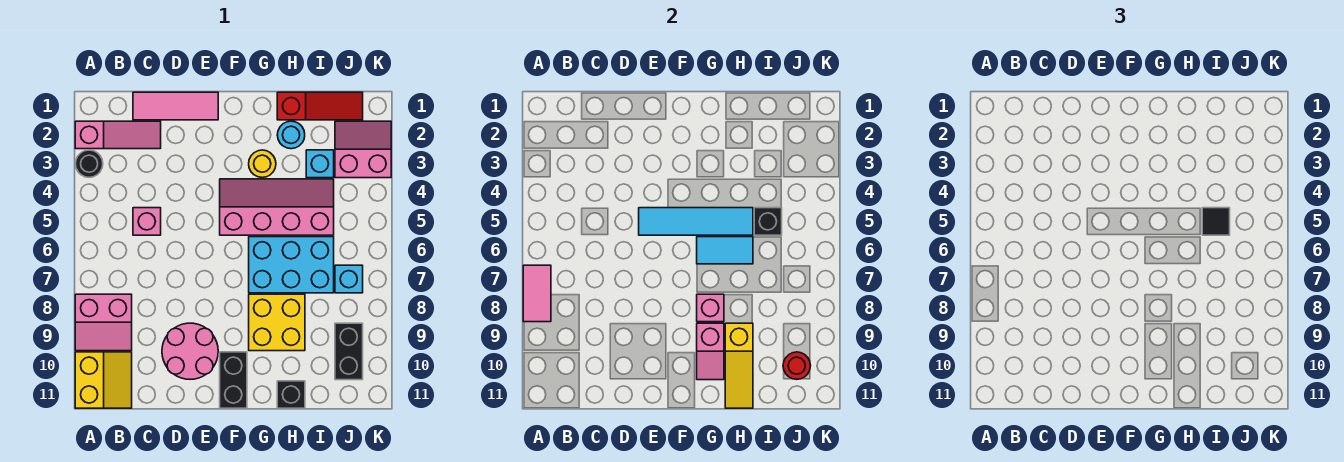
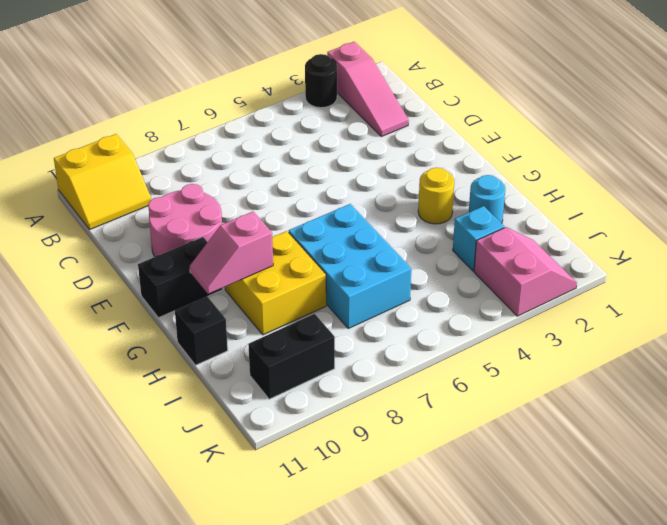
none -> pink slope A8:B9 level 1 top 8
none -> pink tile C1:E1 level 1
none -> pink brick C5 level 1

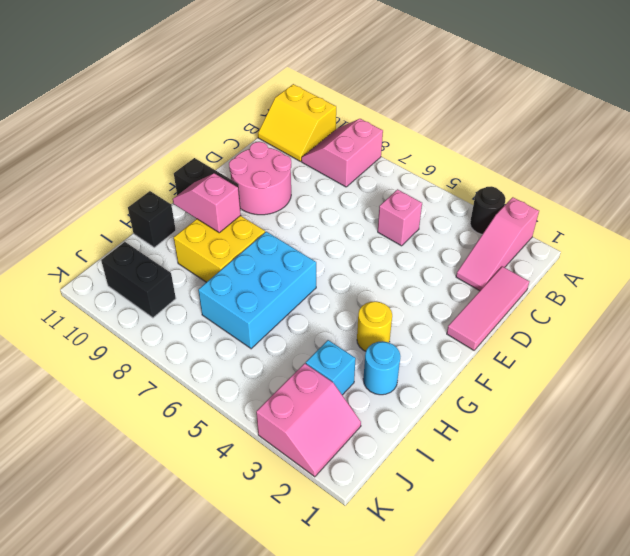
none -> pink slope F4:I5 level 1 top 5
none -> red slope H1:J1 level 1 top H
none -> cyan brick J7 level 1

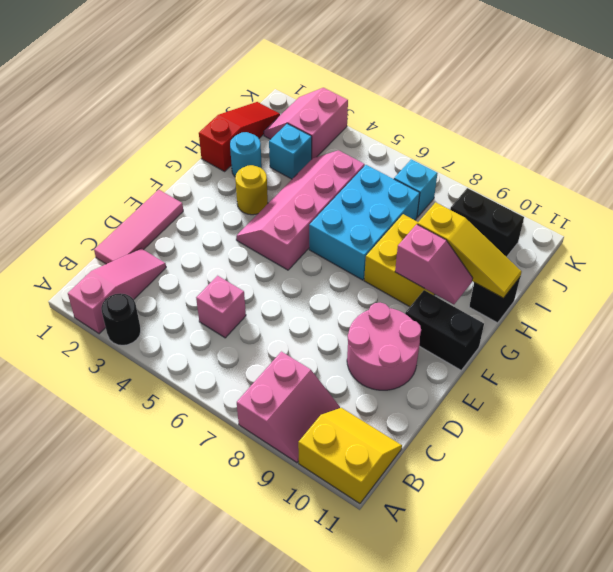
none -> pink tile A7:A8 level 2
none -> cyan tile E5:H5 level 2
none -> cyan tile G6:H6 level 2

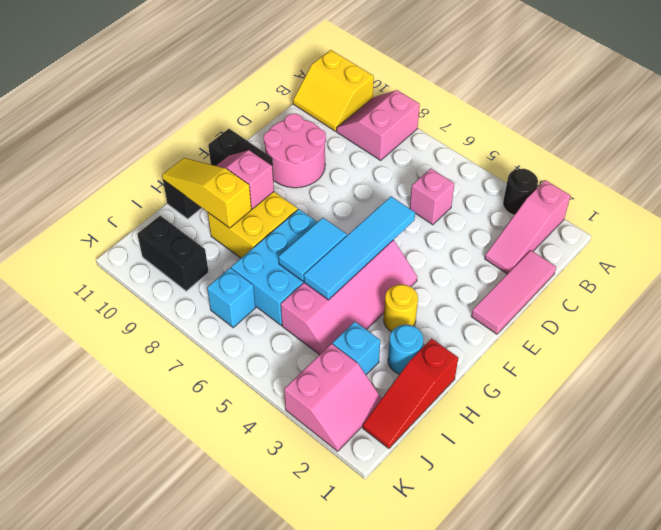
none -> pink tile A7:A8 level 2
none -> pink brick G8 level 2
none -> black brick I5 level 2

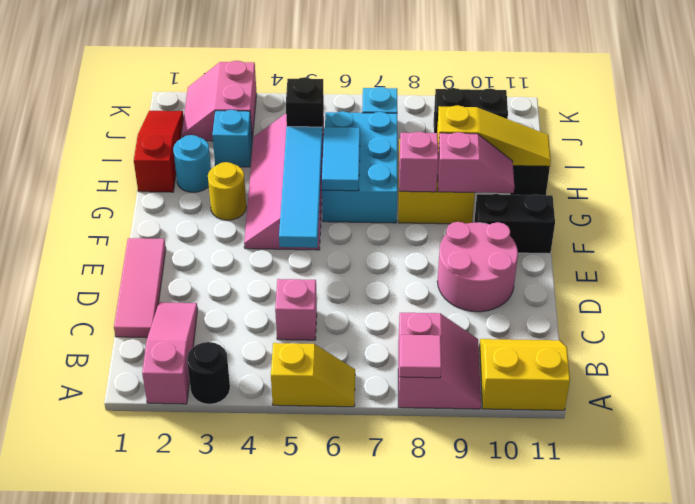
yellow slope A5:A6 level 1 top 5 -> none
pink tile A8 level 2 -> pink tile A7:A8 level 2
none -> red round brick J10 level 2
none -> black tile I5 level 3

